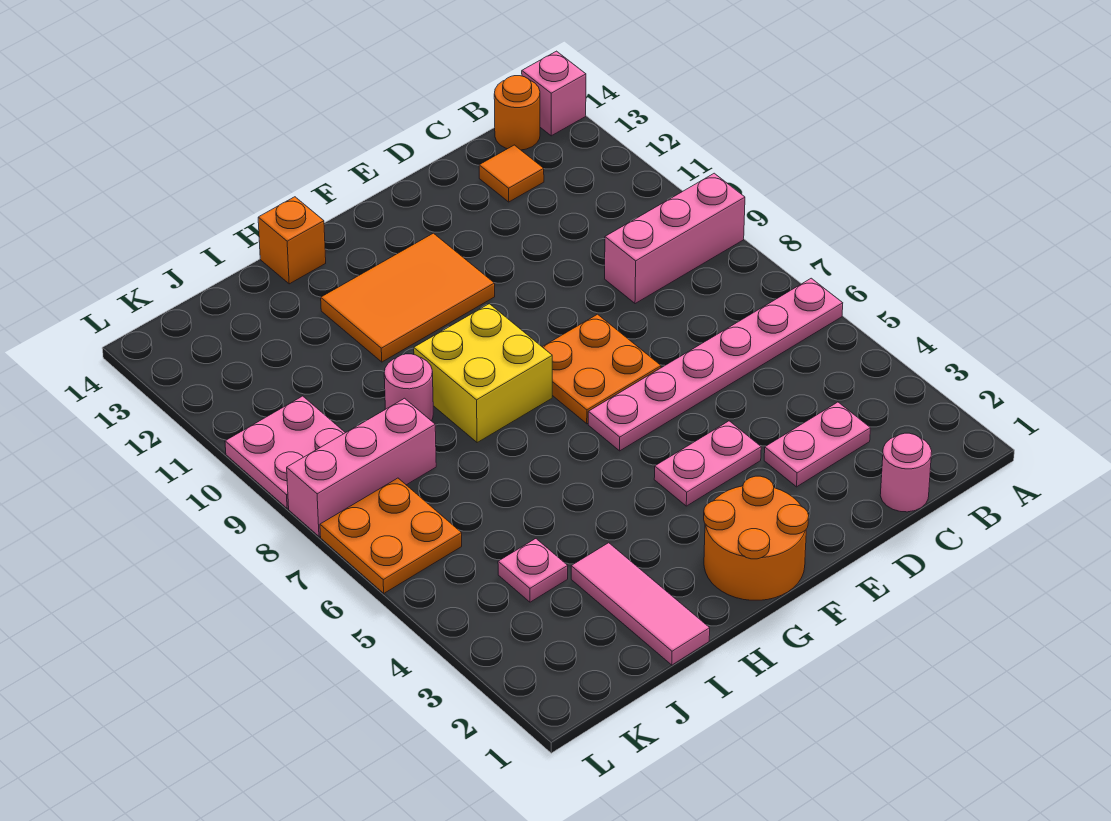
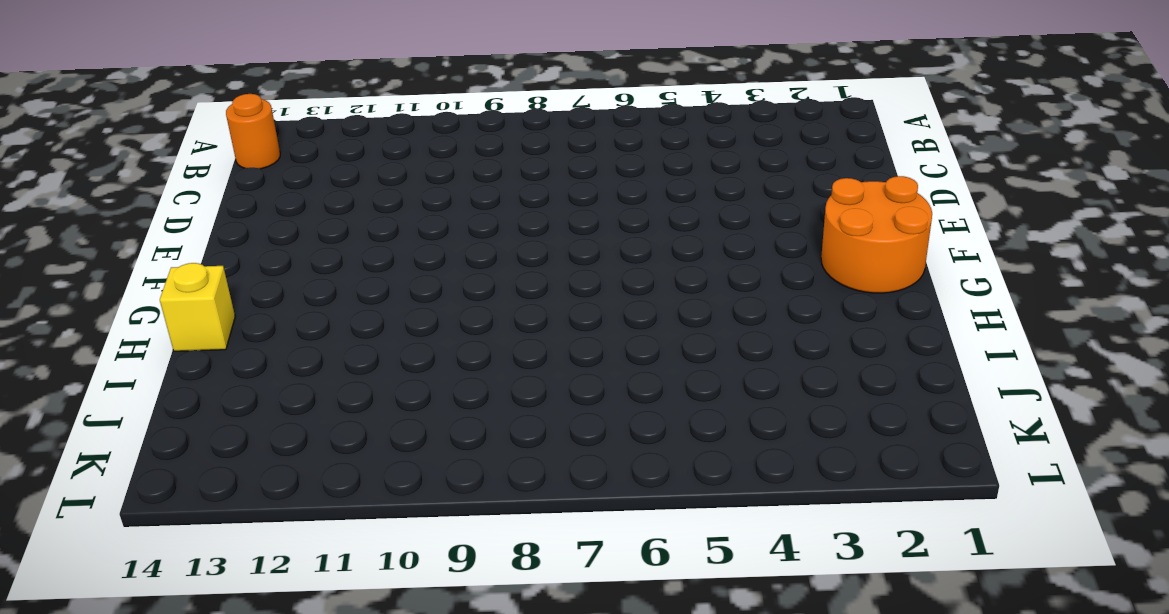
yellow brick H14 level 1 -> orange brick H14 level 1
none -> pink plate A6:F6 level 1
none -> pink brick A9:C9 level 1
none -> pink brick A14 level 1

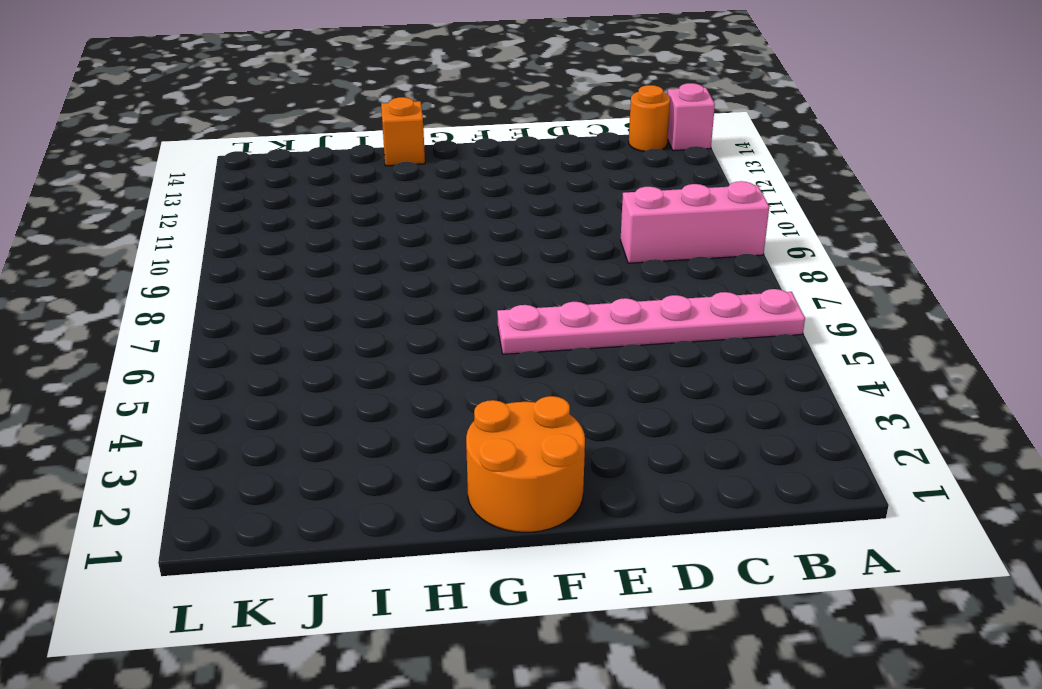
none -> pink round brick C1 level 1
none -> pink plate C3:D3 level 1
none -> orange tile C13 level 1

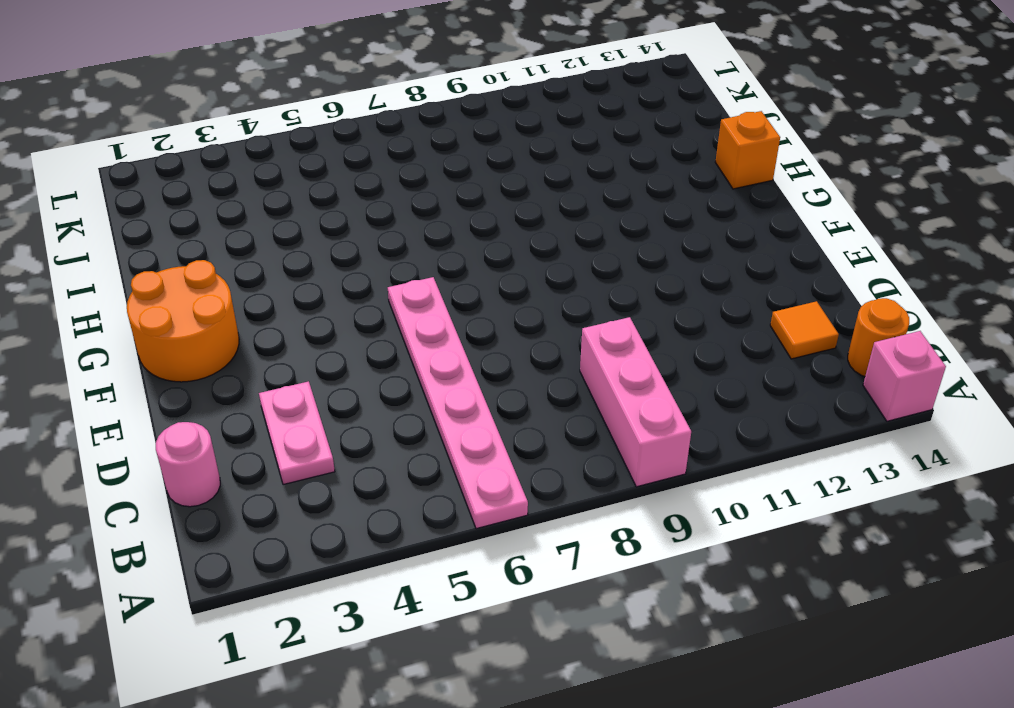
none -> pink plate E4:F4 level 1
none -> orange plate E7:F8 level 1
none -> orange tile F11:H12 level 1

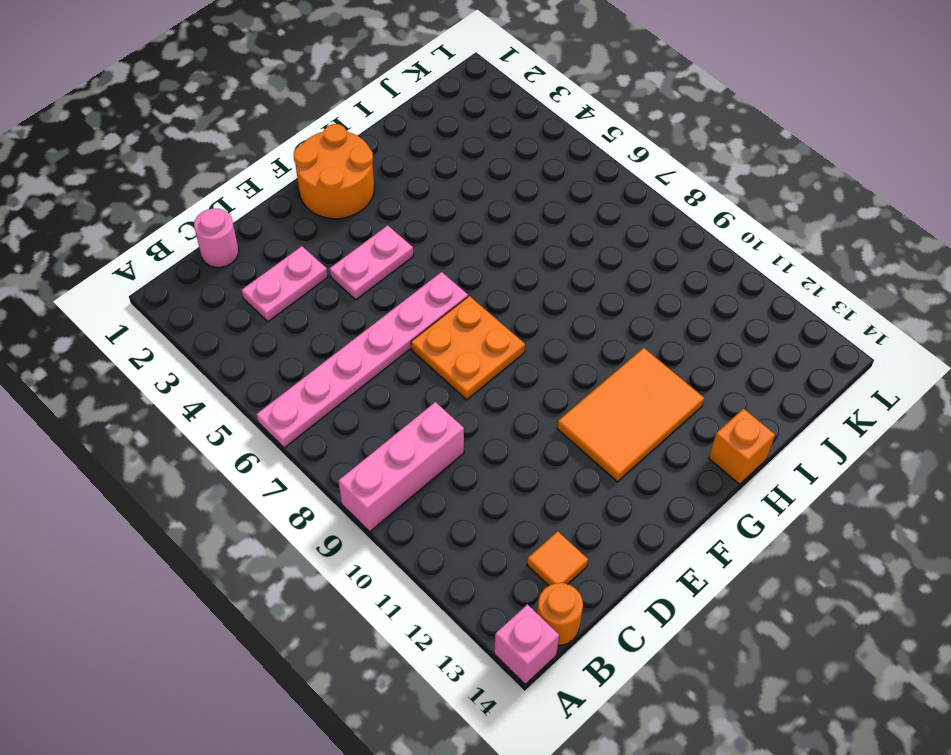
none -> yellow brick G8:H9 level 1
none -> pink tile I1:I3 level 1
none -> pink round brick I9 level 1

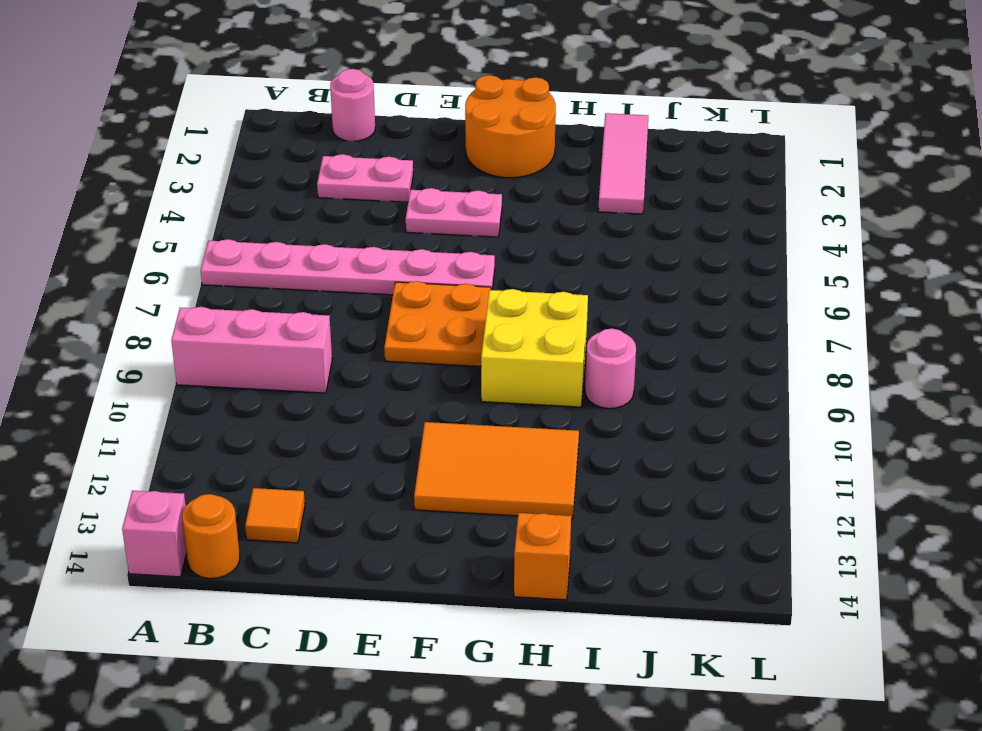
none -> pink plate J4 level 1
none -> pink brick J8:L8 level 1
none -> orange plate K6:L7 level 1

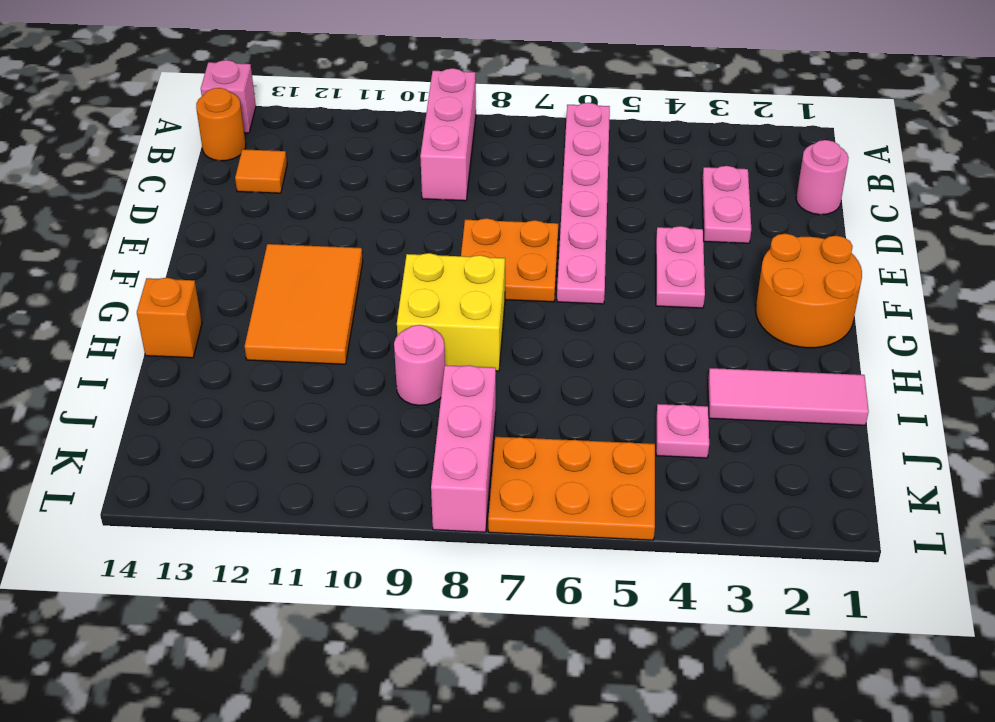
orange plate K5:L7 level 1 -> orange plate K6:L7 level 1
none -> pink plate K9:L10 level 1

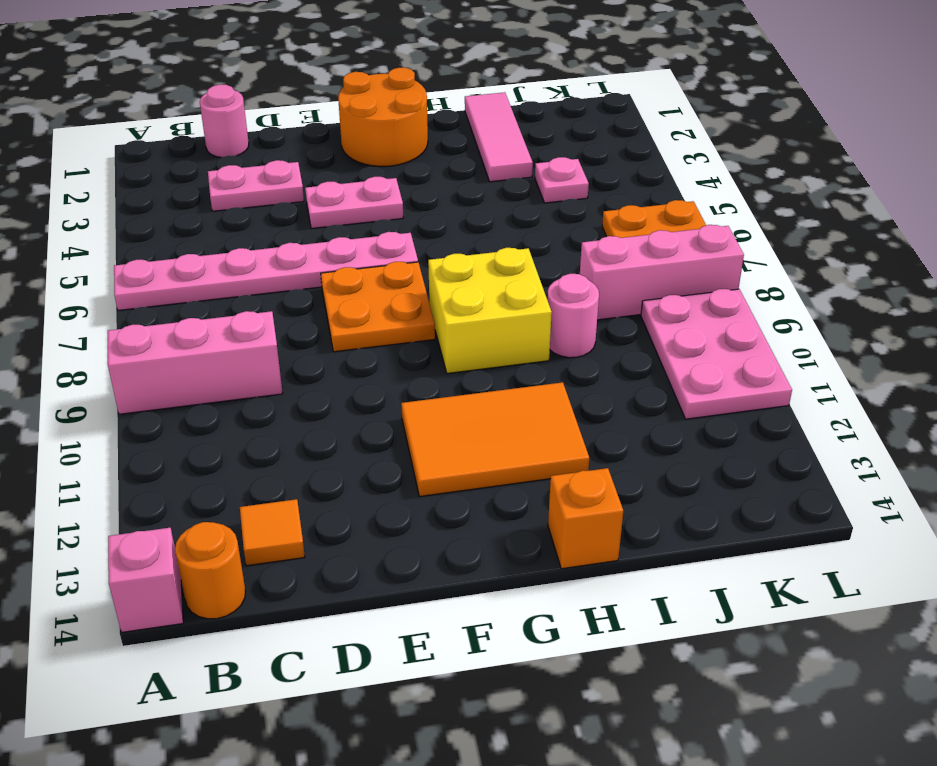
pink plate K9:L11 level 1 -> pink plate K9:L10 level 1

